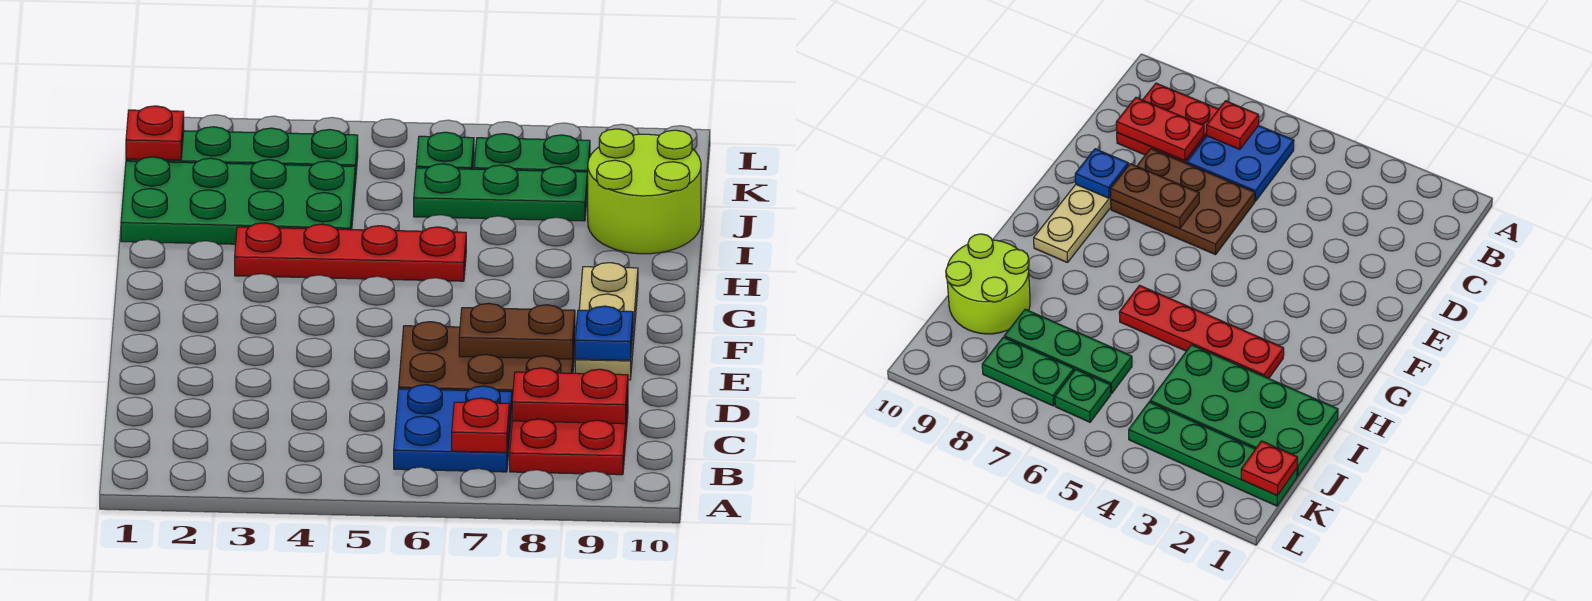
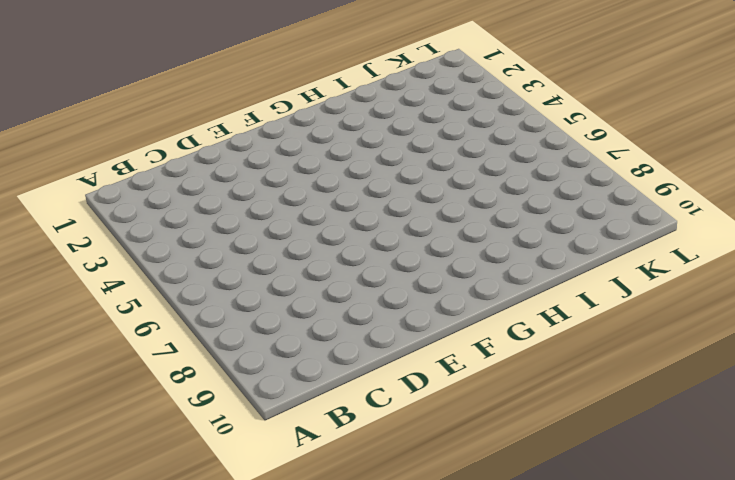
none -> blue plate B6:C7 level 1
none -> red plate B8:C9 level 1
none -> brown plate D6:E8 level 1

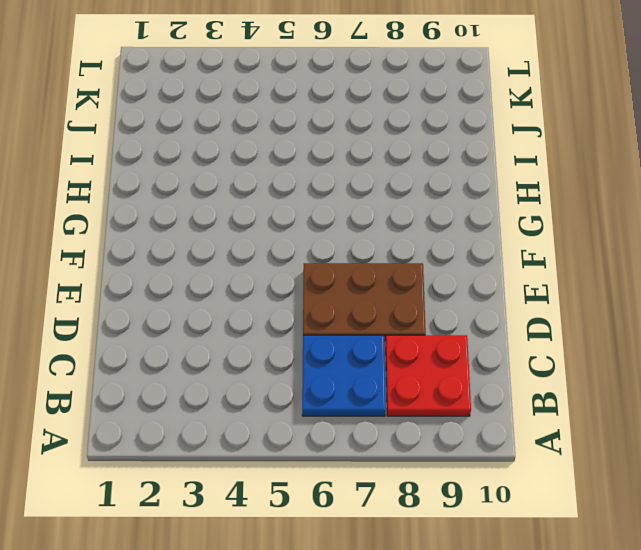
none -> tan plate E9:G9 level 1
none -> red plate H3:H6 level 1
none -> green plate I1:J4 level 1

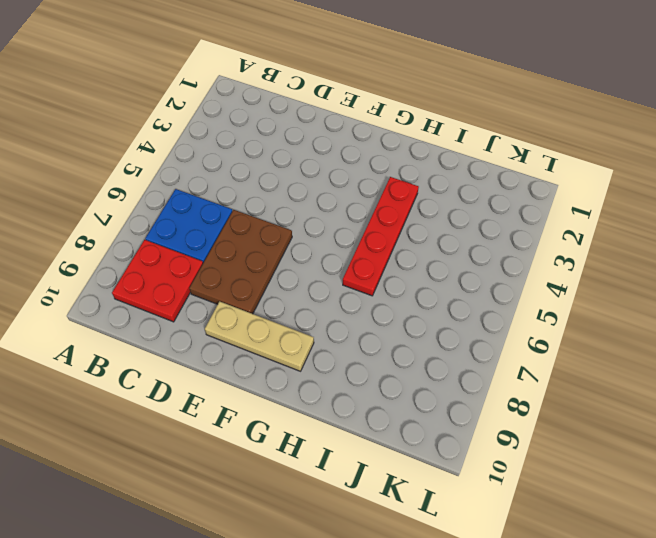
none -> green plate I1:J4 level 1
none -> lime round brick I9:J10 level 1
none -> green plate J6:J8 level 1

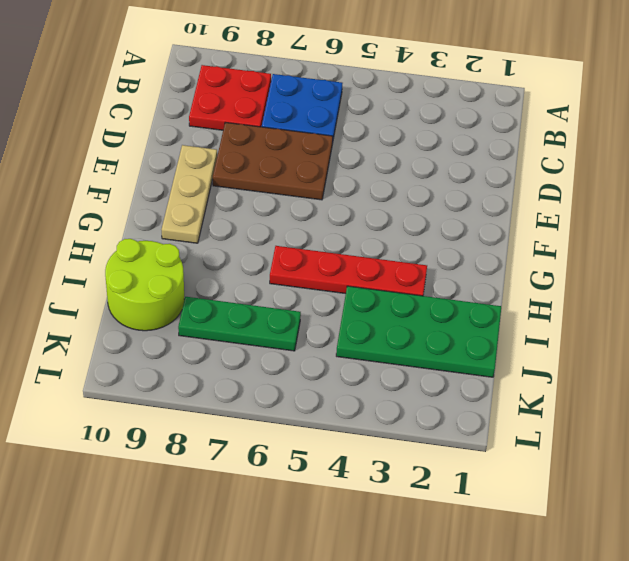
none -> green plate K1:K4 level 1
none -> green plate K6 level 1
none -> green plate K7:K8 level 1

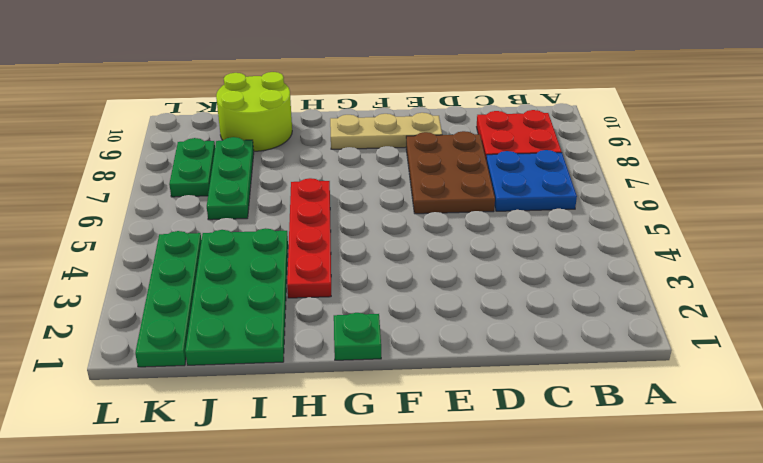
green plate G1 level 1 -> green plate K6 level 1
none -> red plate B7 level 2
none -> red plate C8:C9 level 2
none -> brown plate E7:E8 level 2

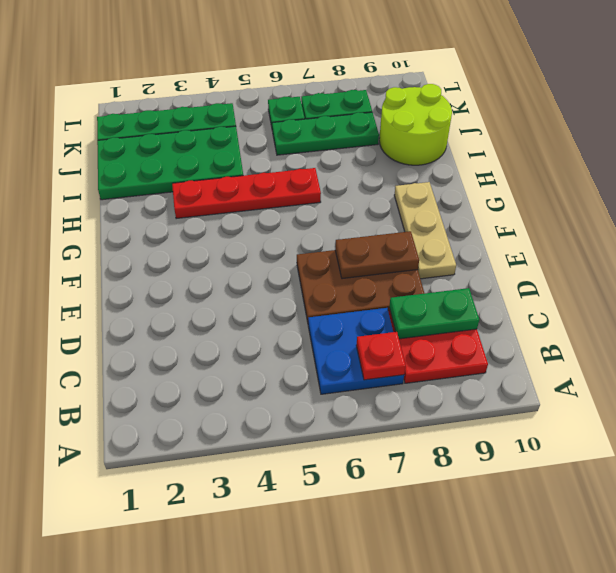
green plate C8:C9 level 2 -> red plate C8:C9 level 2
none -> blue plate E9 level 2
none -> red plate K1 level 2

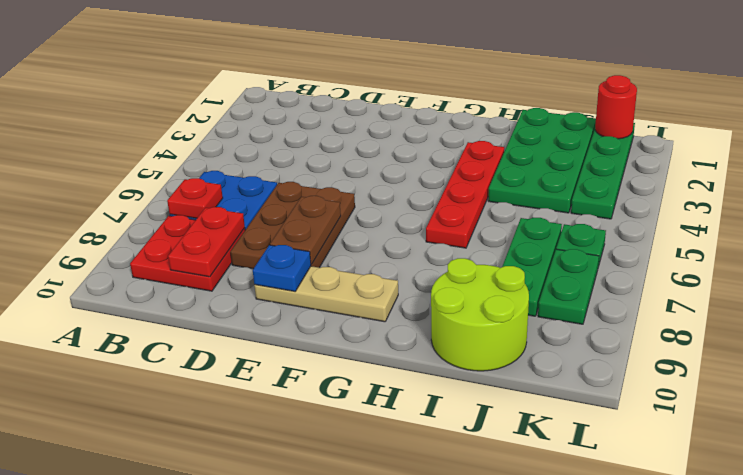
red round brick K1 level 2 -> red plate K1 level 2

